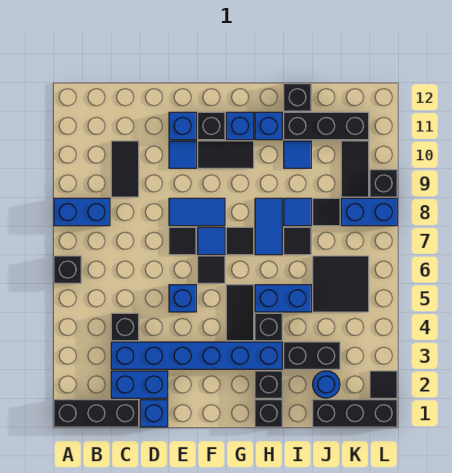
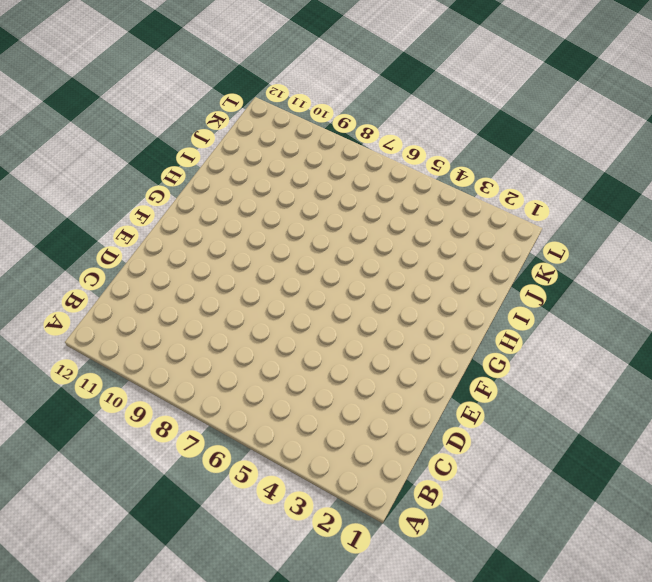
none -> black brick A1:C1 level 1
none -> black brick A6 level 1
none -> blue brick A8:B8 level 1
none -> blue brick C2:D2 level 1

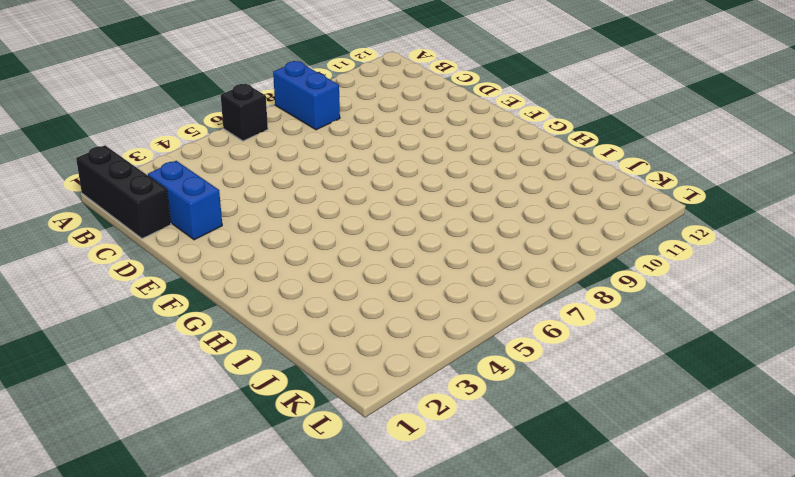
none -> blue brick C3:H3 level 1
none -> black brick C4 level 1
none -> black tile C9:C10 level 1
none -> blue brick D1 level 1

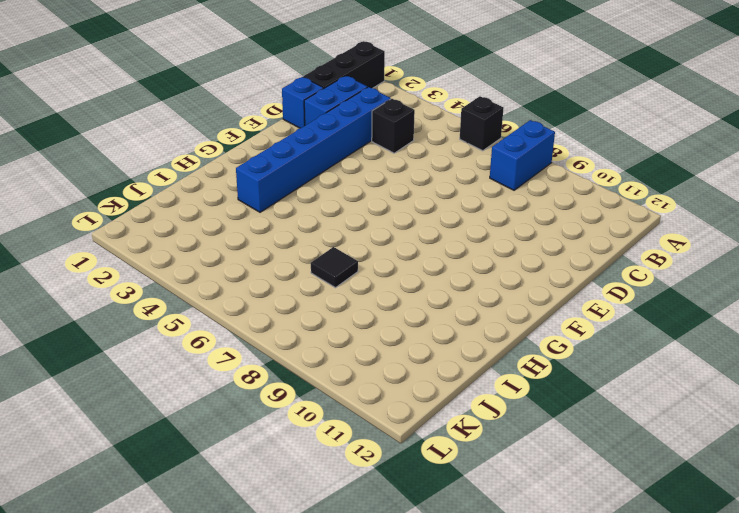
none -> black tile C9:C10 level 1
none -> blue brick E5 level 1
none -> black tile E7 level 1
none -> blue tile E8:F8 level 1

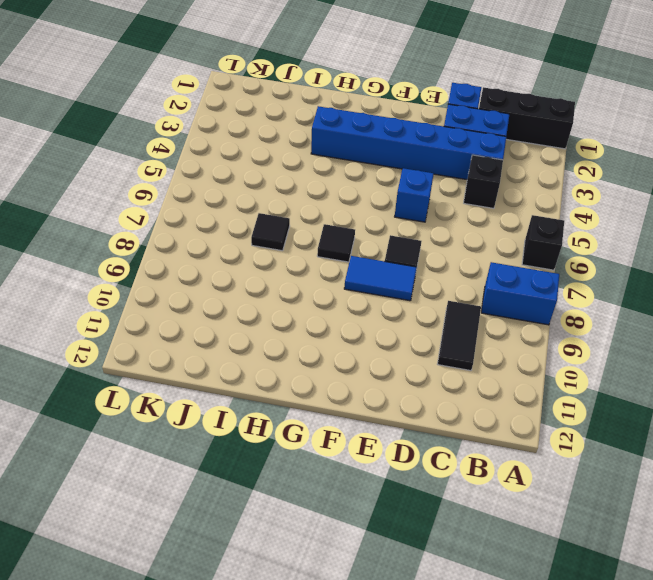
none -> blue tile E10 level 1
none -> blue brick E11 level 1
none -> black tile F6 level 1
none -> blue tile F7 level 1

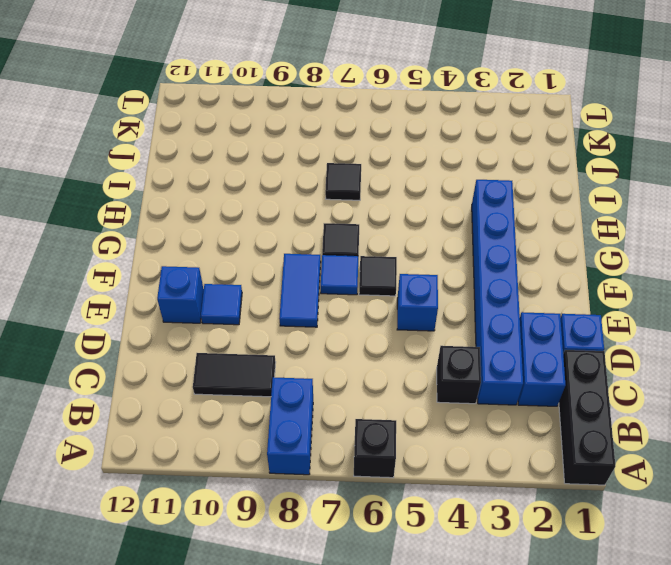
none -> black tile E7 level 1
none -> black tile F10:G10 level 1
none -> black brick F11 level 1
none -> black tile G4:G5 level 1

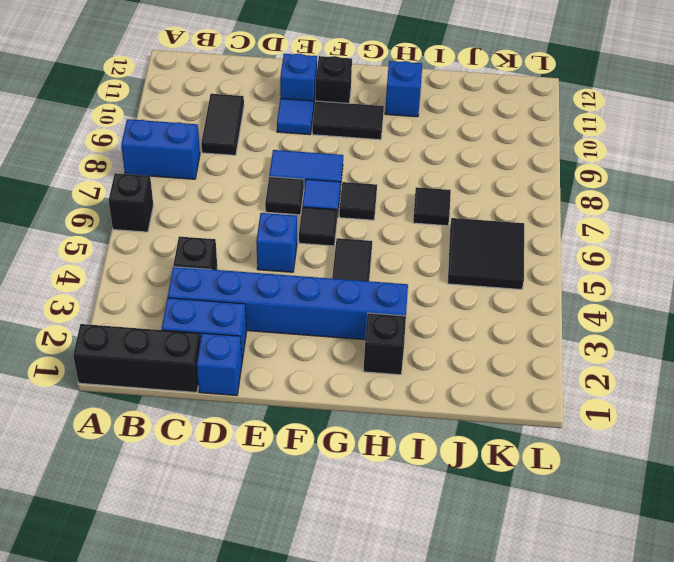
none -> blue brick G11 level 1
none -> black brick H1 level 1
none -> black brick H4 level 1
none -> blue brick H5:I5 level 1

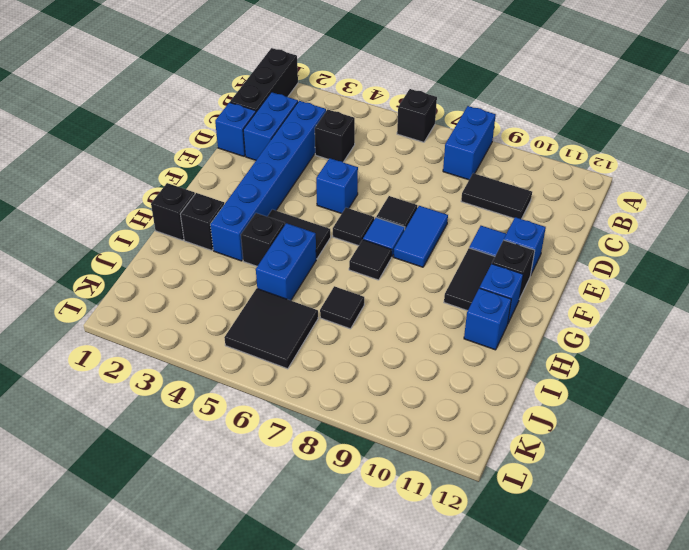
none -> blue tile H7:H8 level 1
none -> black brick I3:J3 level 1
none -> blue tile I8 level 1
none -> blue tile I10 level 1

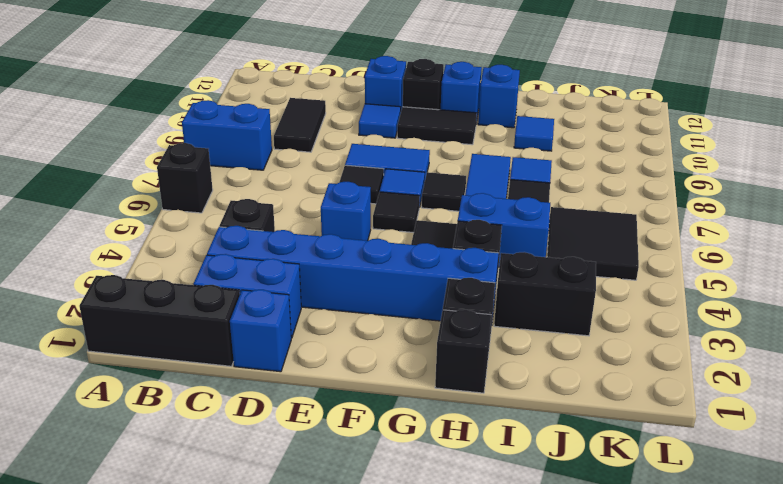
none -> black brick I11:K11 level 1
none -> black brick I12 level 1
none -> black brick J1:L1 level 1
none -> blue round brick J2 level 1

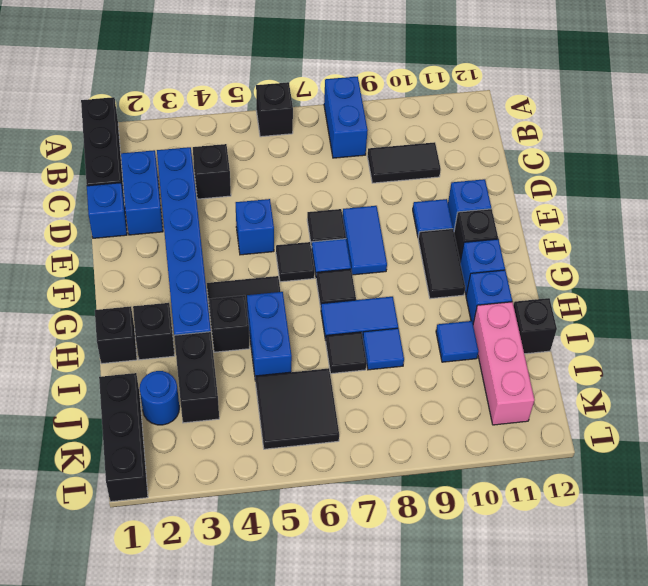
pink brick I11:K11 level 1 -> black brick I11:K11 level 1
none -> black tile J8 level 1
none -> blue brick K8:L8 level 1
none -> black tile K9:K10 level 1
none -> black tile L2 level 1

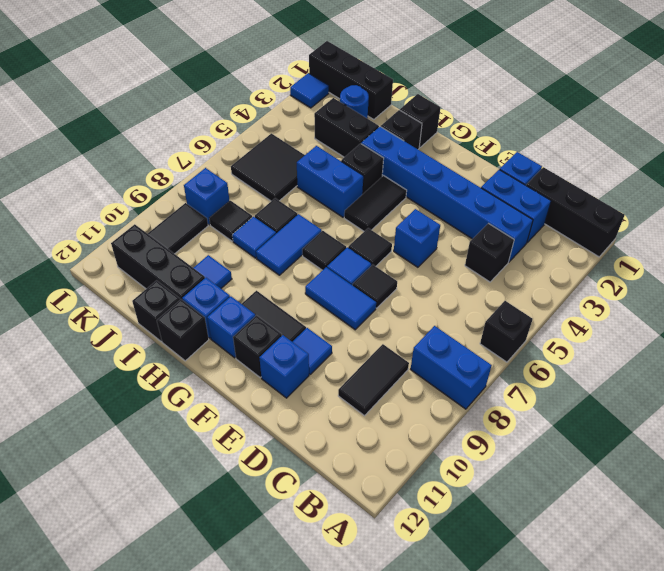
black brick H12 level 1 -> black brick L9 level 1
blue brick K8 level 1 -> blue brick K8:L8 level 1
blue tile L2 level 1 -> black tile L2 level 1

